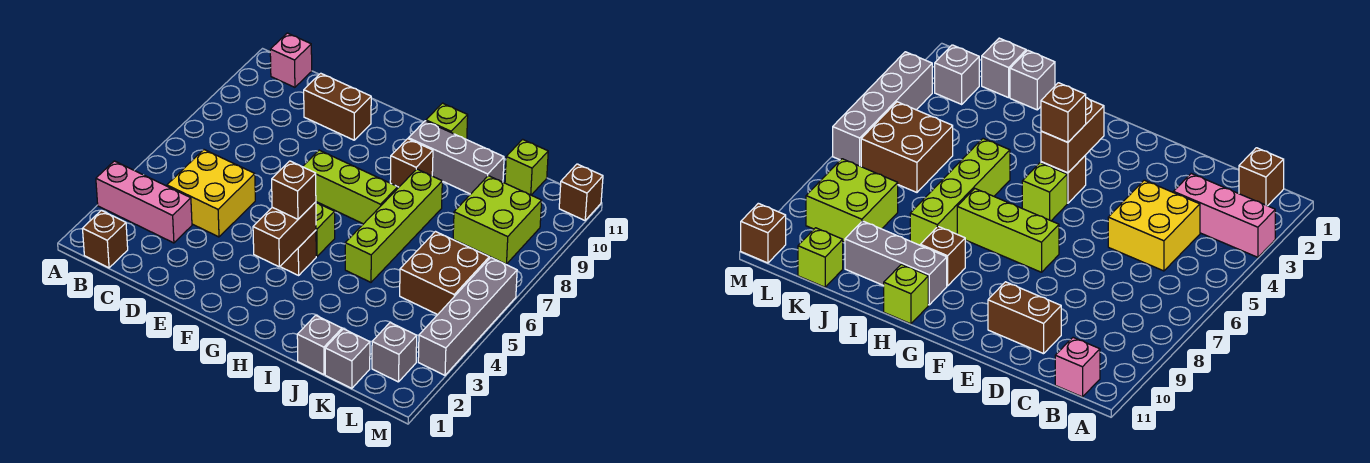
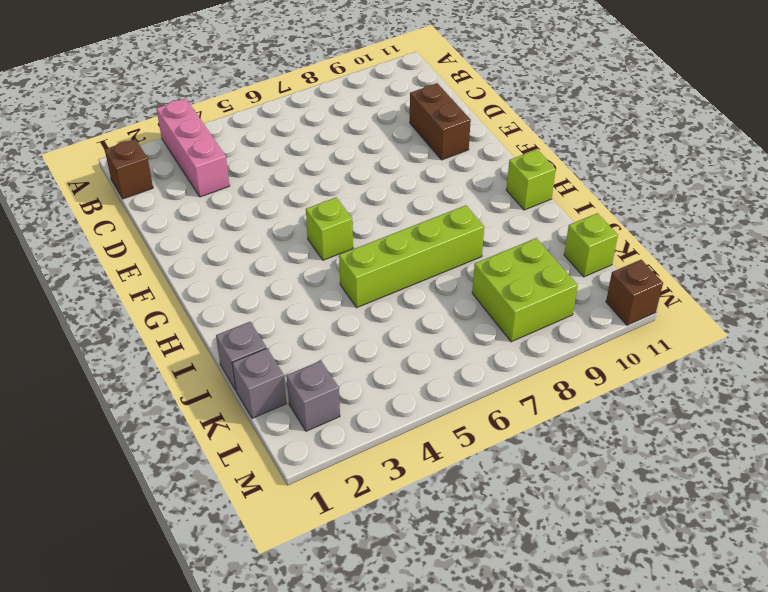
none -> pink brick B11 level 1
none -> yellow brick C4:D5 level 1
none -> lime brick F7:H7 level 1

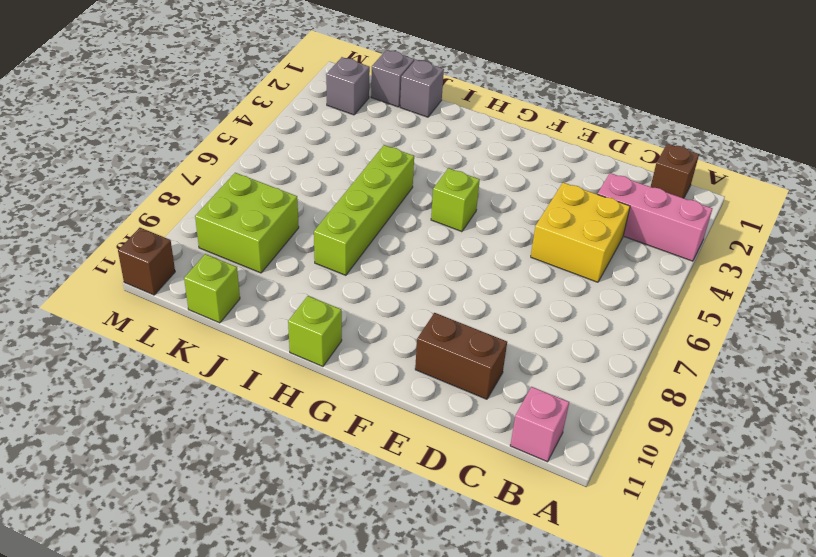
none -> lime brick F7:H7 level 1
none -> brown brick G4 level 1
none -> brown brick H9 level 1

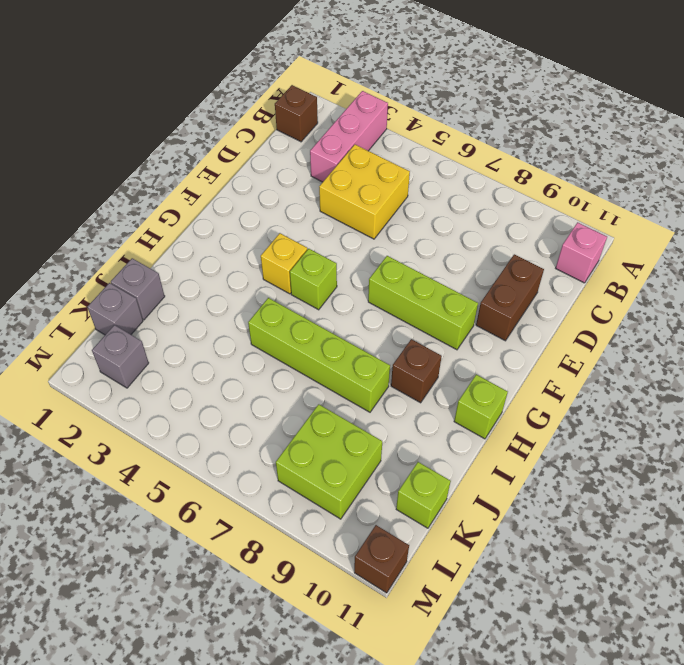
lime brick F7:F9 level 1 -> lime brick F7:H7 level 1
yellow brick G4 level 1 -> brown brick G4 level 1
none -> grey brick H10:J10 level 1
none -> brown brick K5:L6 level 1
none -> grey brick M3:M6 level 1

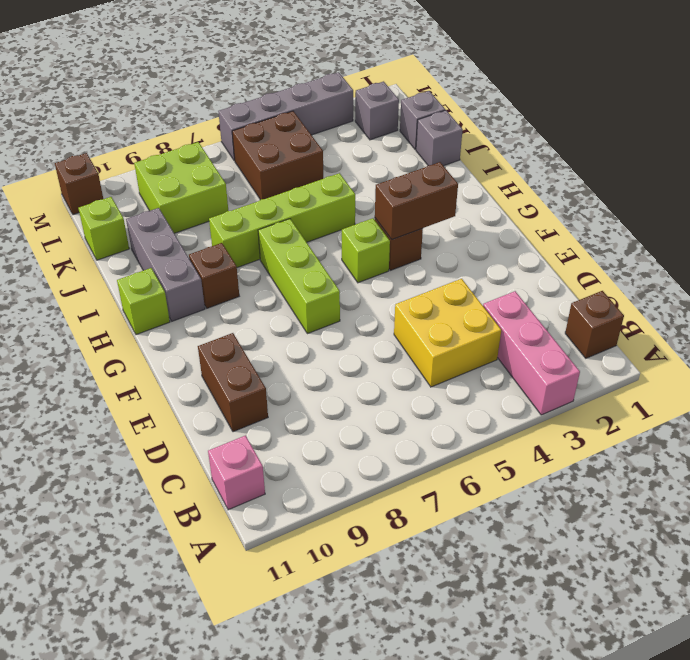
none -> brown brick G4 level 3

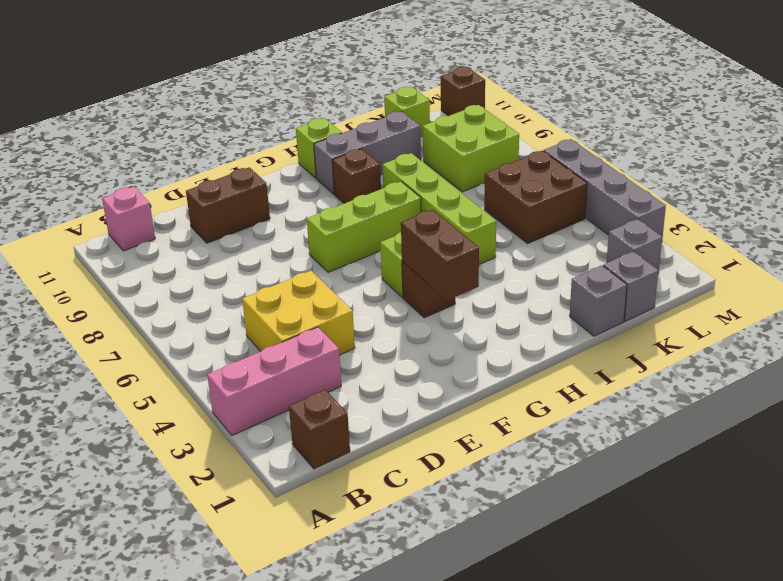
none -> brown brick G4 level 3

